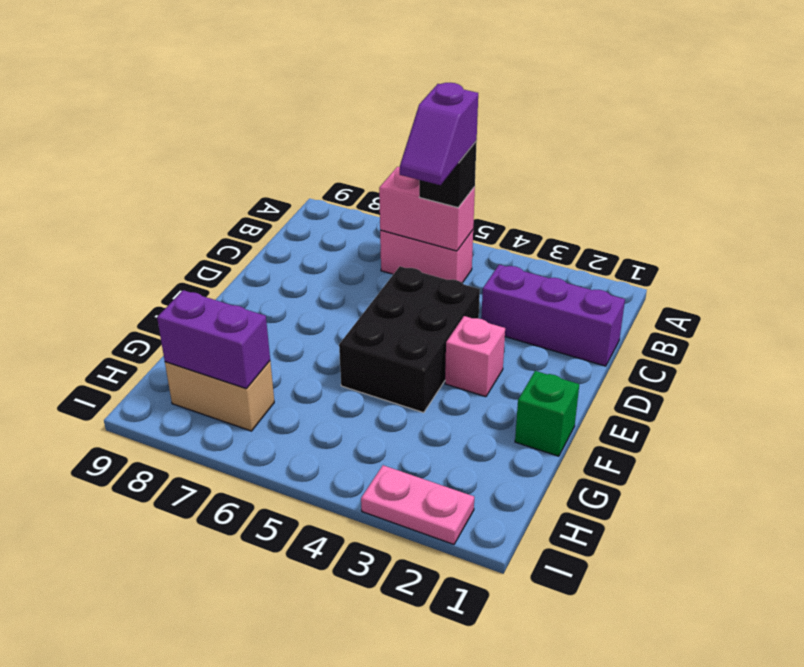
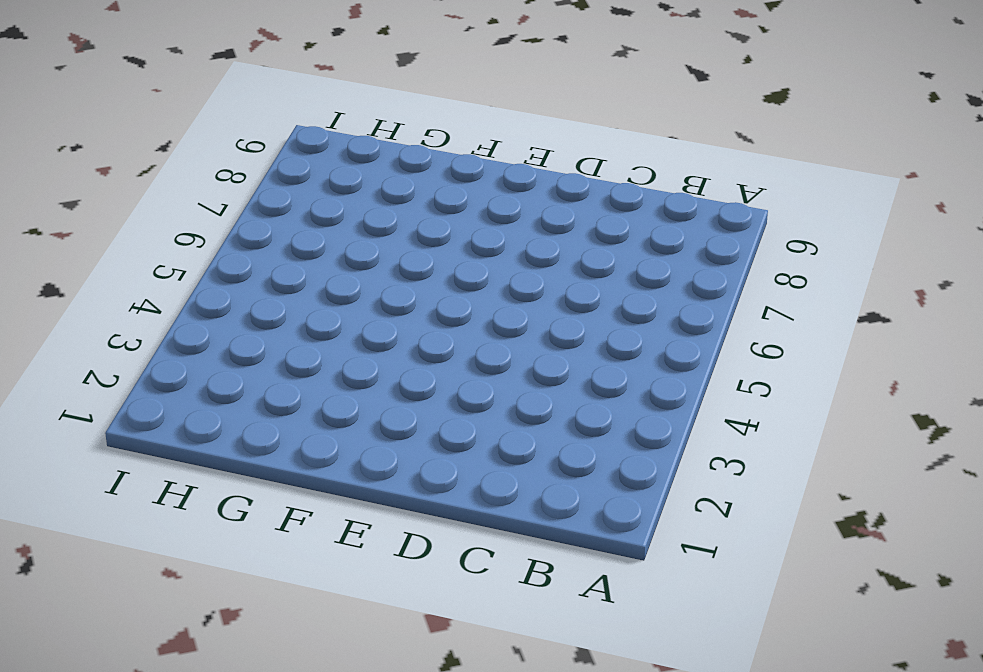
none -> pink brick B5:B6 level 1
none -> purple brick C1:C3 level 1

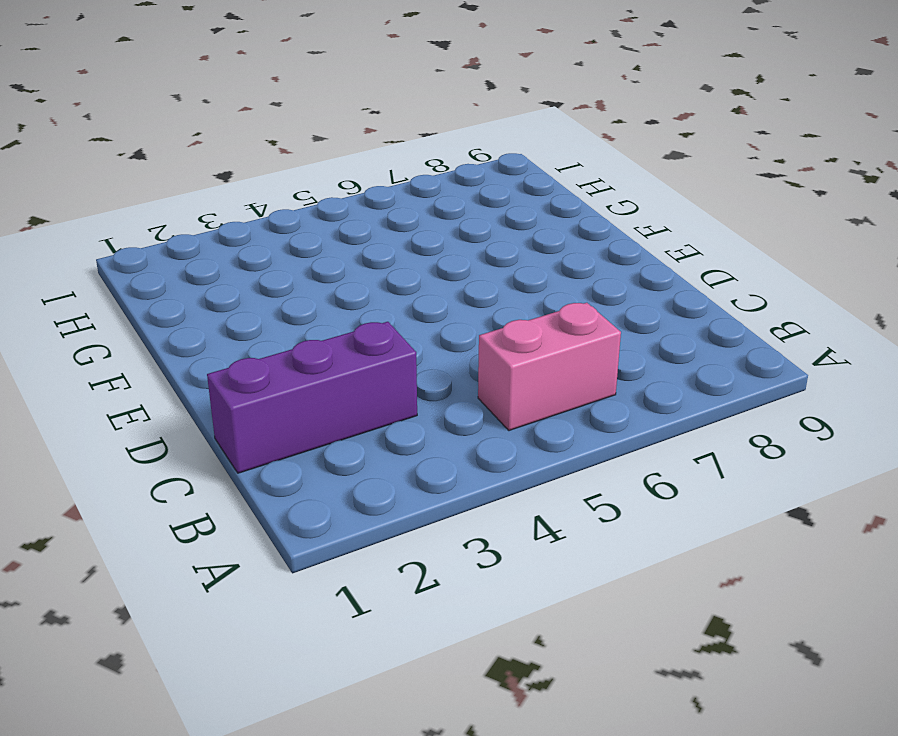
none -> black brick D4:F5 level 1
none -> pink brick E3 level 1

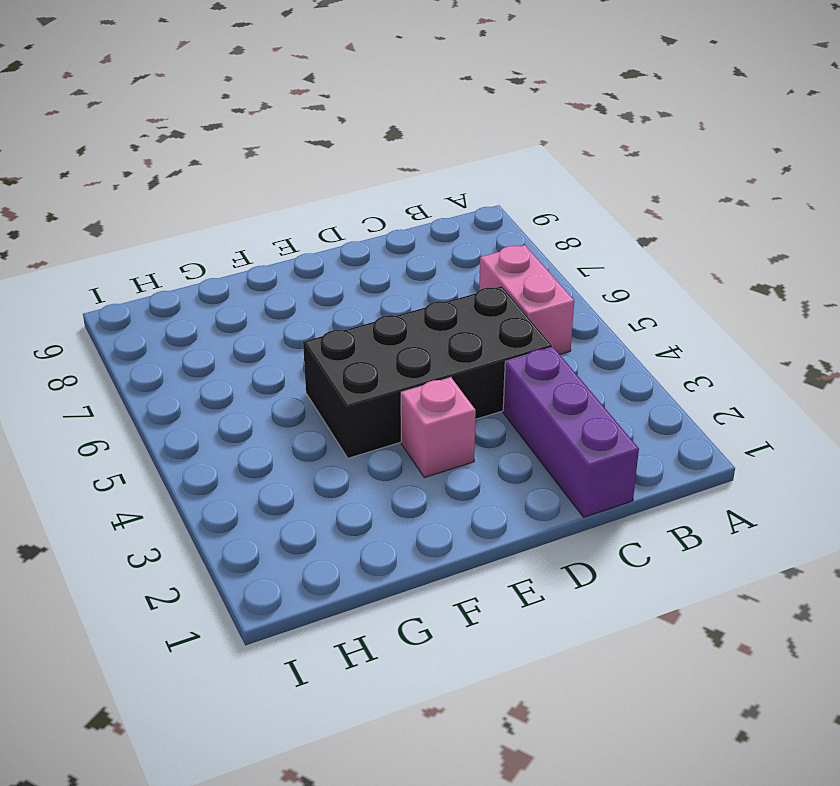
black brick C4:F5 level 1 -> black brick D4:F5 level 1
none -> green brick F1 level 1
none -> tan brick H7:H8 level 1

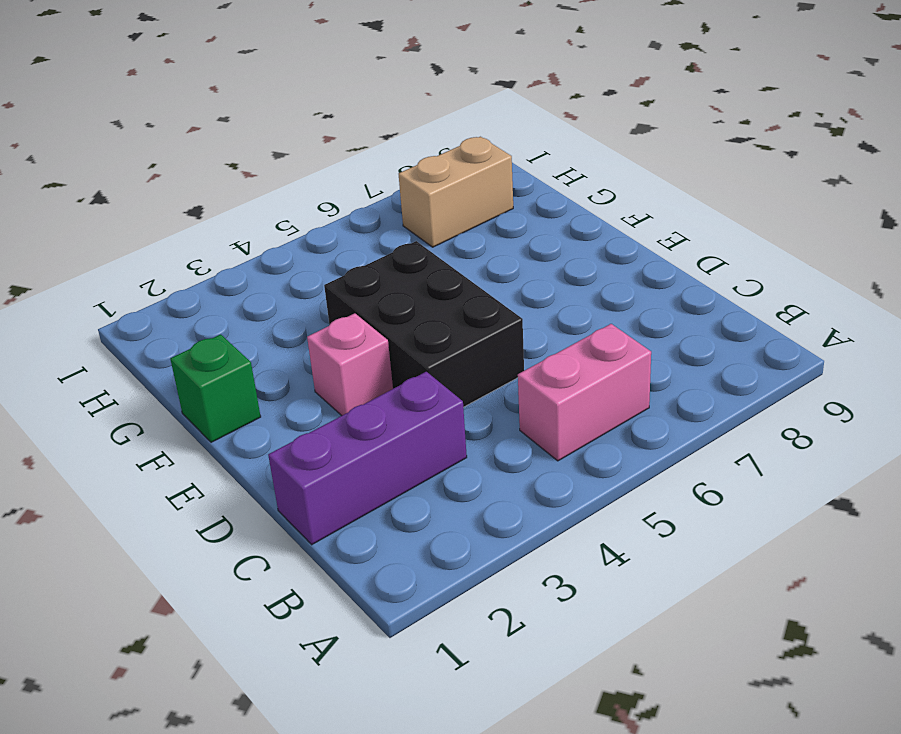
none -> pink plate I2:I3 level 1
none -> pink brick B5:B6 level 2

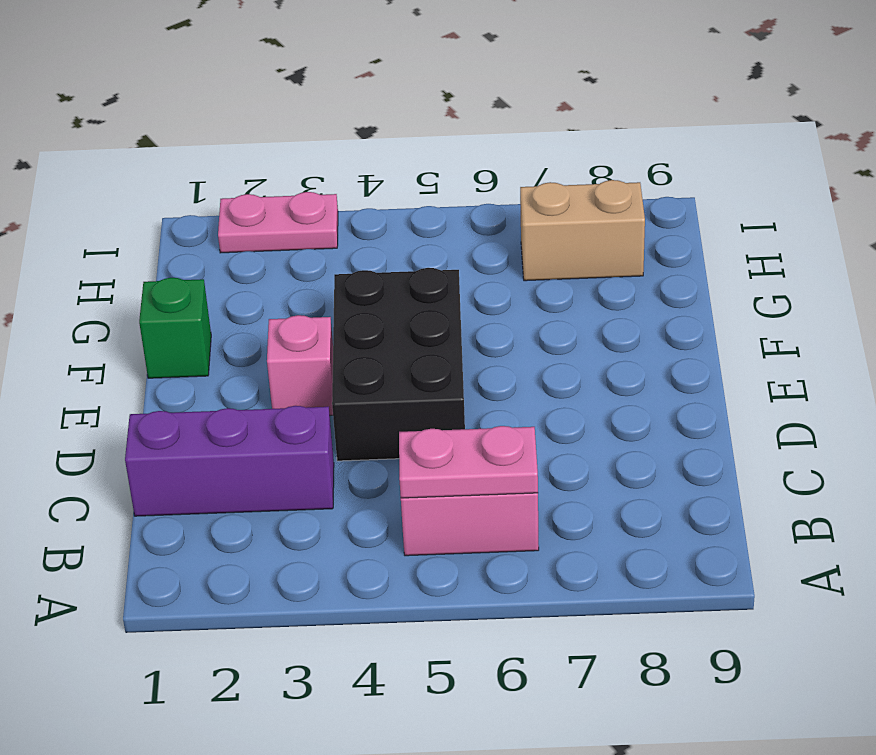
pink plate B5:B6 level 2 -> pink brick B5:B6 level 2
none -> purple brick H7:H8 level 2
none -> black brick B5 level 3

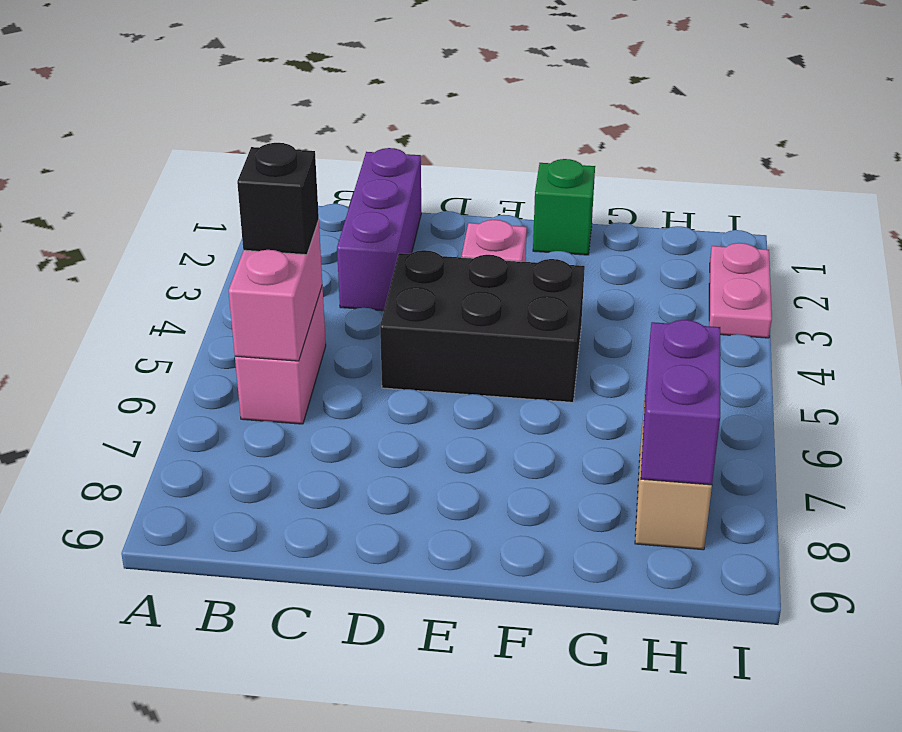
none -> purple slope B5:C5 level 4 top B

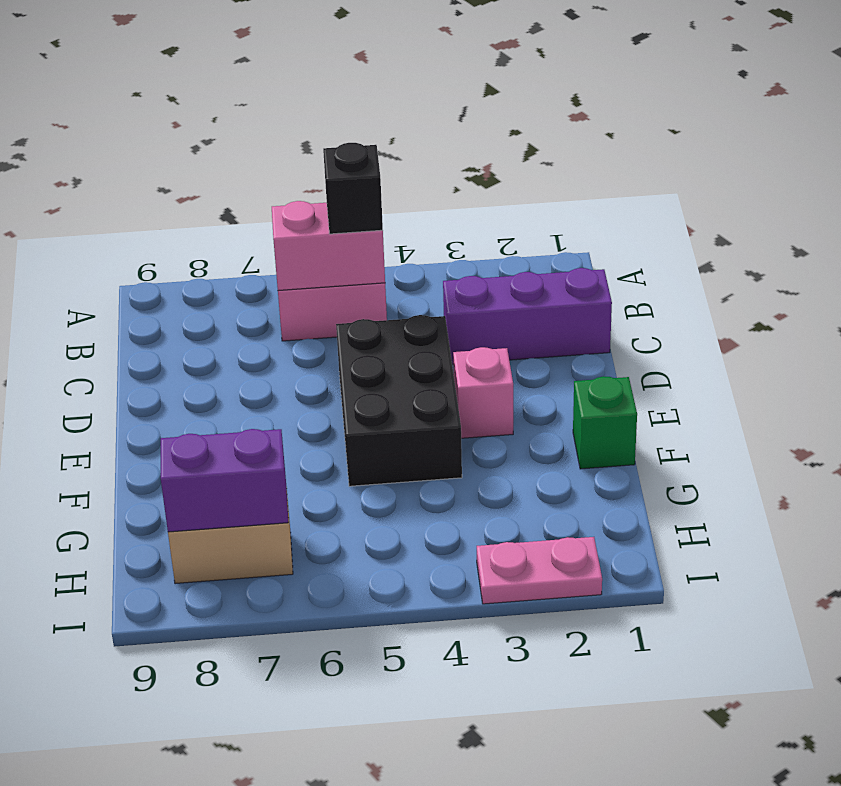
none -> purple slope B5:C5 level 4 top B

